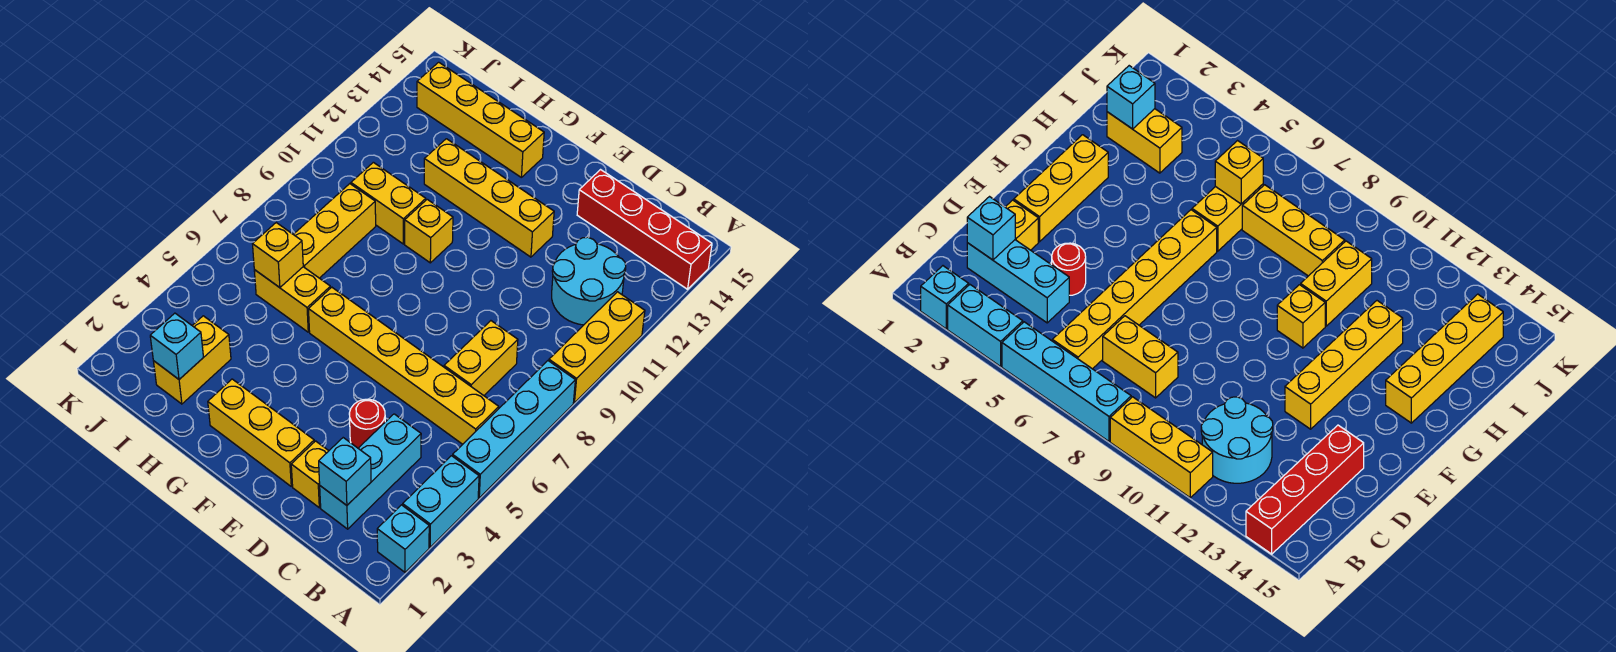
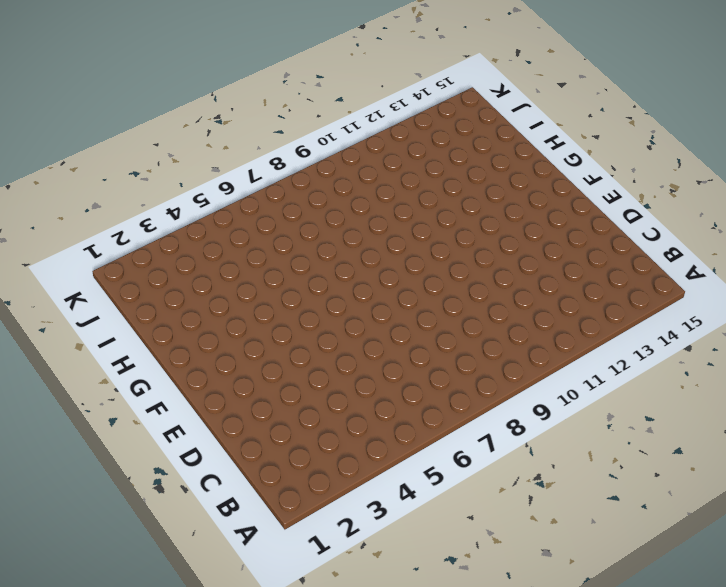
none -> cyan brick A2 level 1
none -> cyan brick A3:A4 level 1
none -> cyan brick A5:A8 level 1

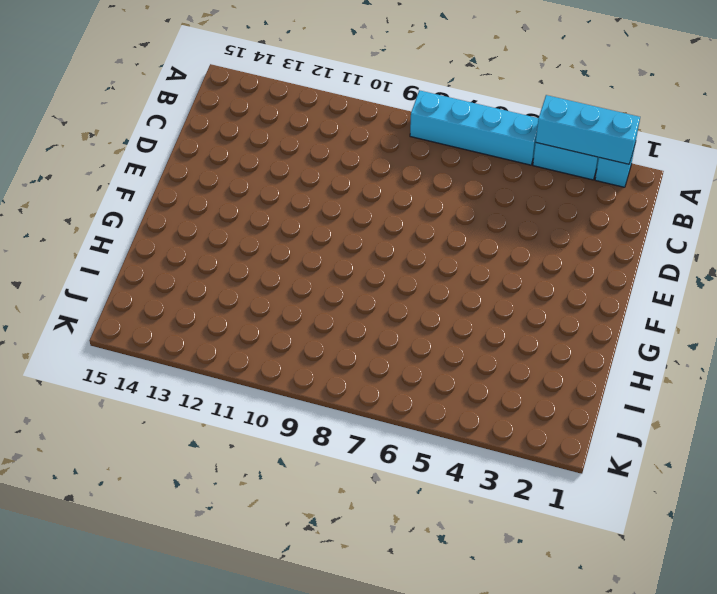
cyan brick A2:A4 level 2 -> cyan brick C2:C4 level 1
none -> yellow brick A9:A11 level 1
none -> red brick A14:D14 level 1
none -> yellow brick B6:G6 level 1

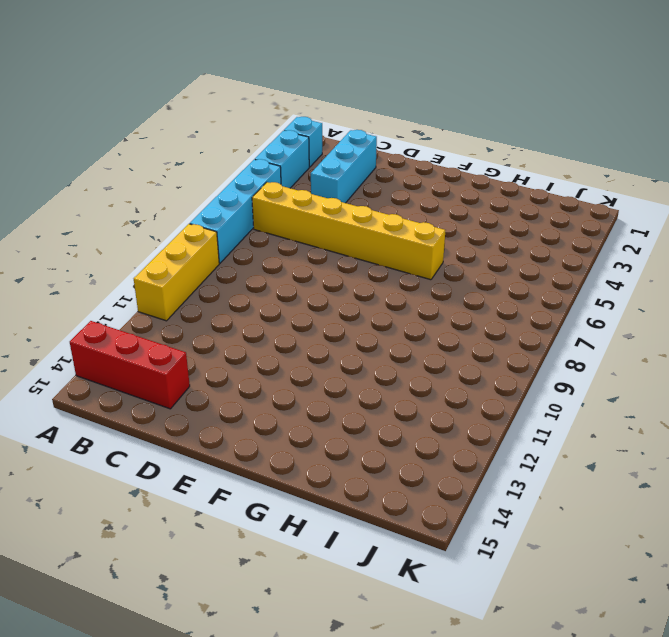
red brick A14:C14 level 1 -> red brick A14:D14 level 1
none -> cyan round brick B11:C12 level 1
none -> yellow brick C7:C8 level 1
none -> yellow brick D2 level 1

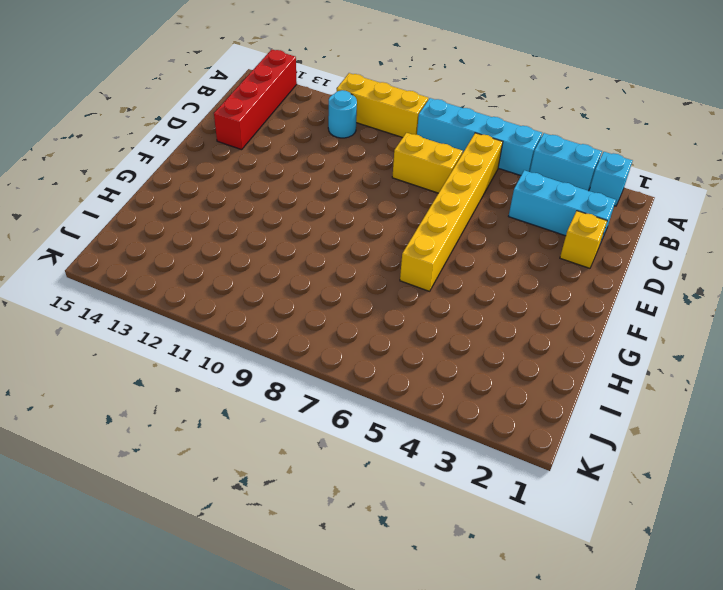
cyan round brick B11 level 1 -> cyan round brick B11:C12 level 1
none -> red round brick D4 level 1
none -> yellow brick E2:G2 level 1
none -> yellow brick E12:H12 level 1

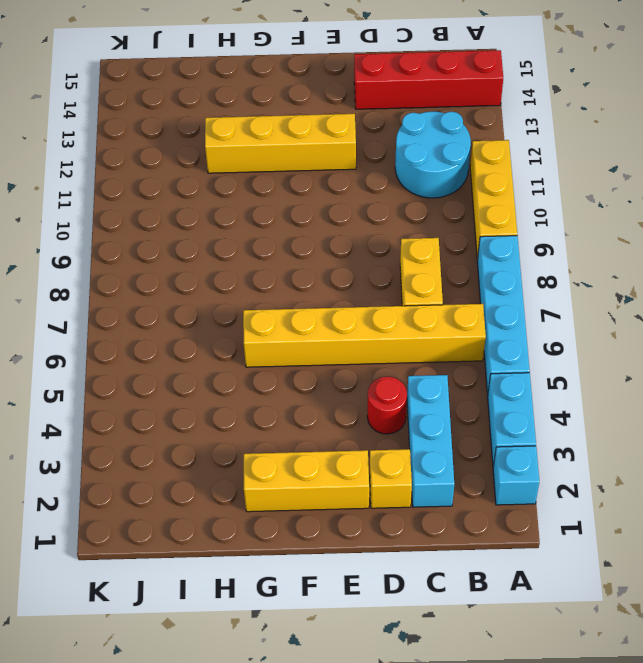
none -> yellow brick G10 level 1
none -> yellow brick G14:J14 level 1
none -> yellow brick H6:I6 level 1

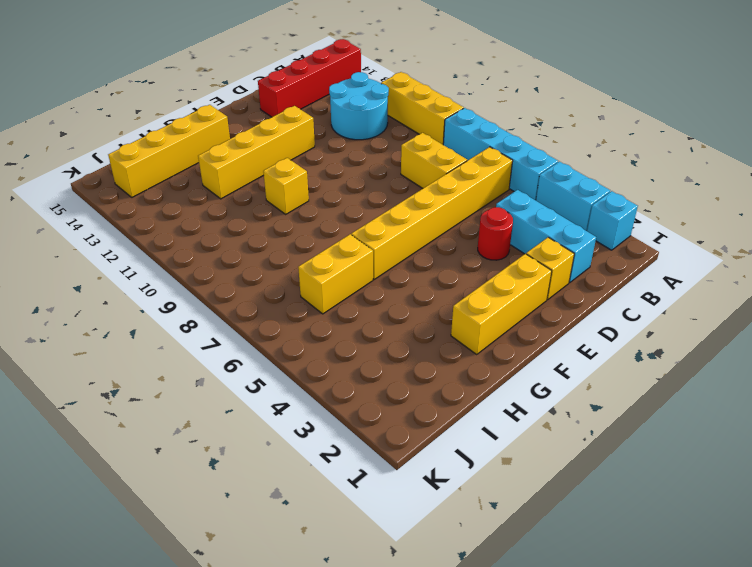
none -> yellow brick H10:I10 level 1
none -> yellow brick I2:I3 level 1
none -> yellow brick I7:I9 level 1

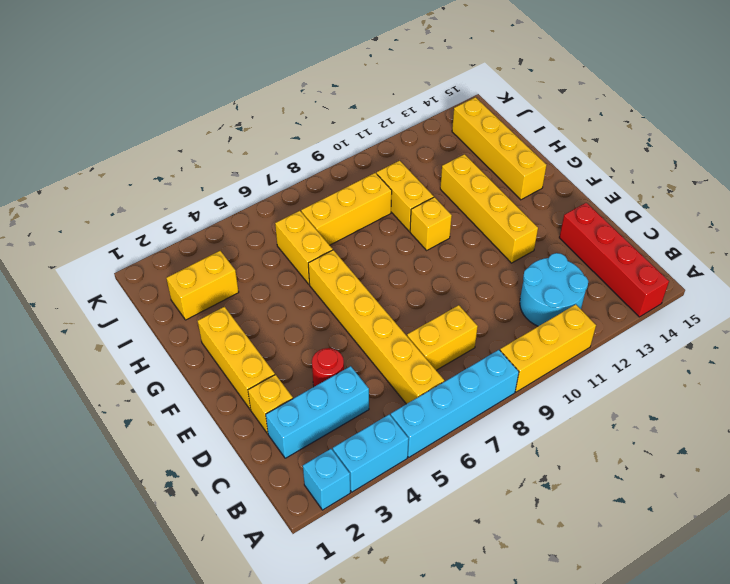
none -> cyan brick C2 level 2
none -> cyan brick I2 level 2
none -> yellow brick I6 level 2

